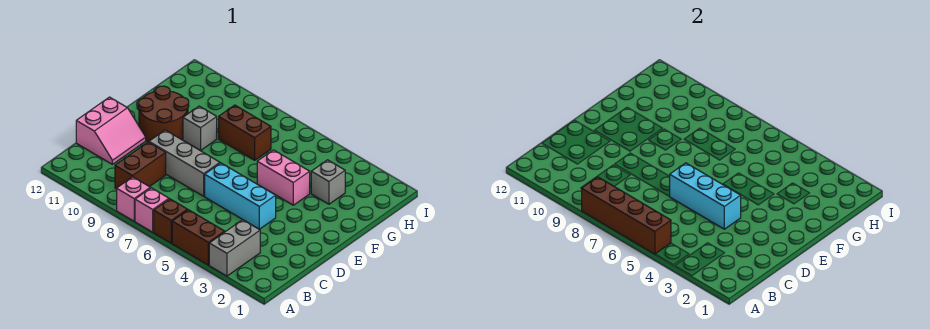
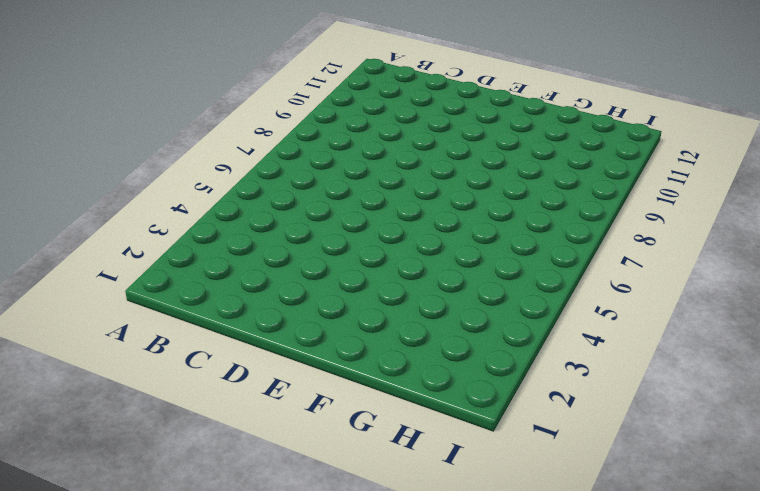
none -> grey brick A3:B3 level 1
none -> brown brick A4:A5 level 1
none -> brown brick A6 level 1

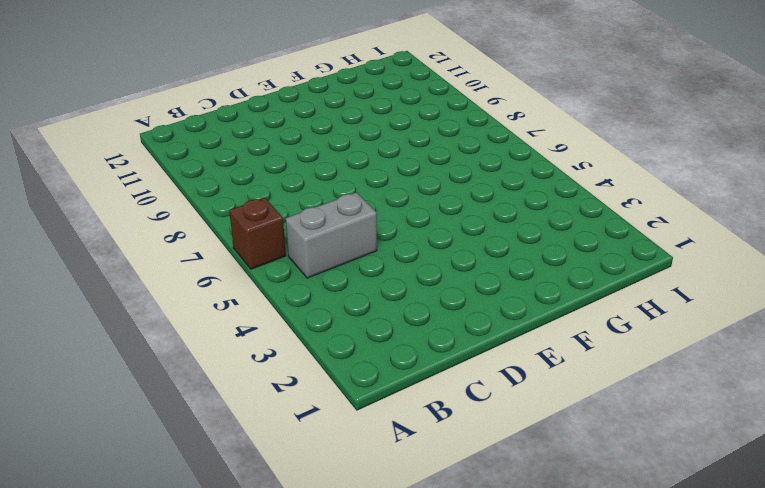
grey brick B5:C5 level 1 -> grey brick A3:B3 level 1
none -> brown brick A4:A5 level 1
none -> pink brick A7 level 1
none -> pink brick A8 level 1

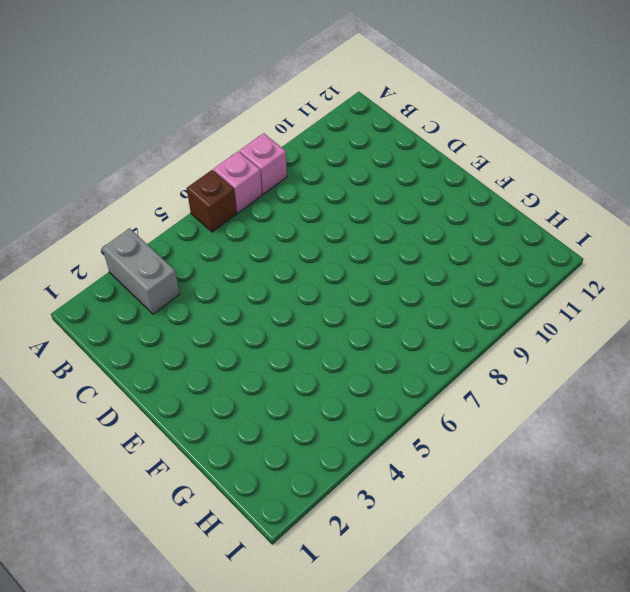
none -> brown brick A4:A5 level 1
none -> brown brick B9:C9 level 1
none -> pink slope C11:D12 level 1 top 12

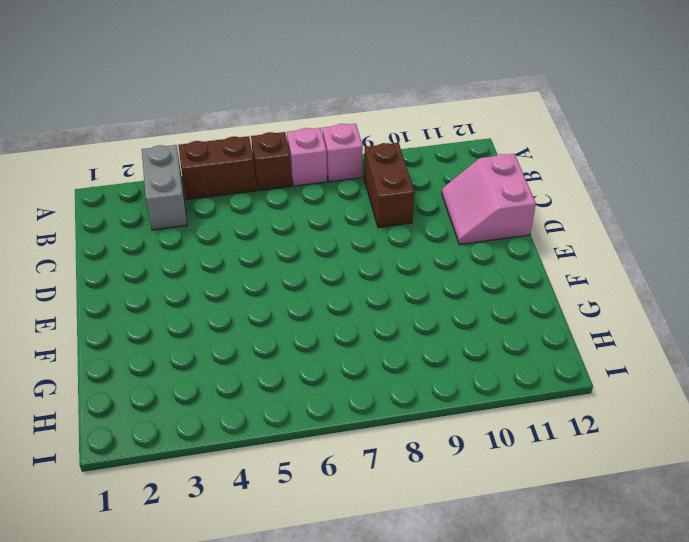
none -> cyan brick D4:D6 level 1
none -> grey brick D7:D9 level 1
none -> brown round brick E10:F11 level 1

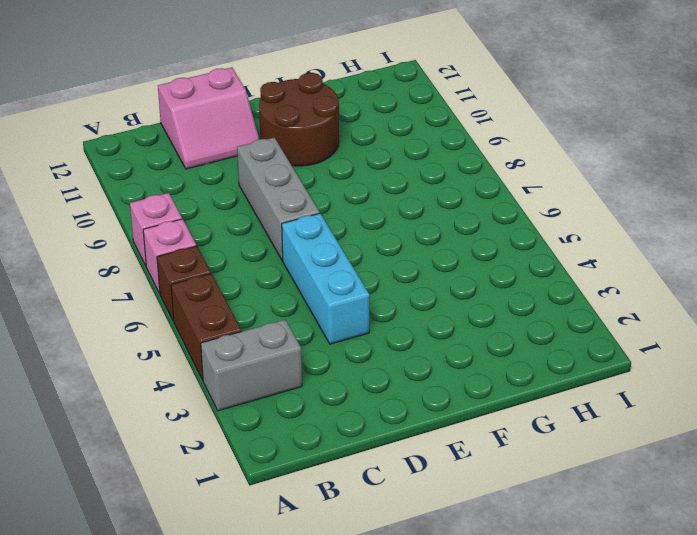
none -> brown brick B9:C9 level 1
none -> pink brick F4:F5 level 1
none -> grey brick F9 level 1

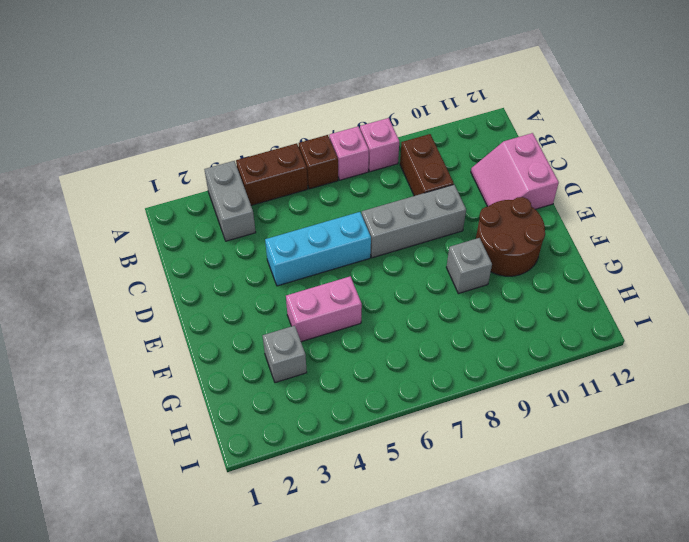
none -> brown brick G7:G8 level 1
none -> brown brick A5:A8 level 2
none -> cyan brick D4:D6 level 2

